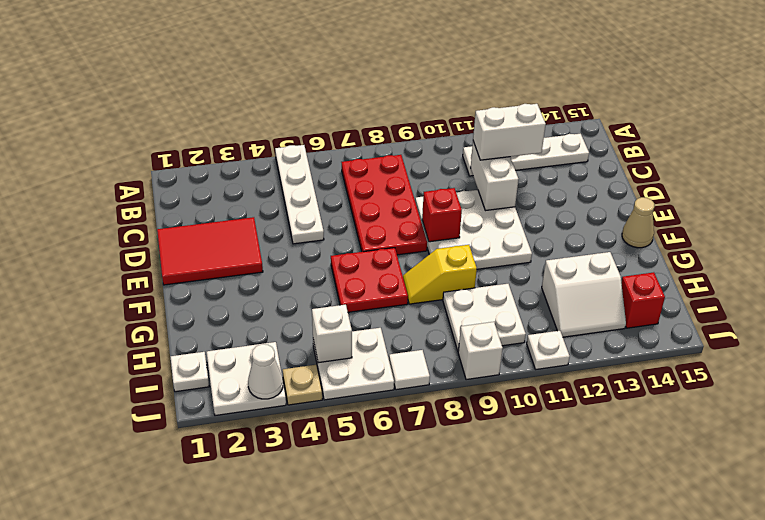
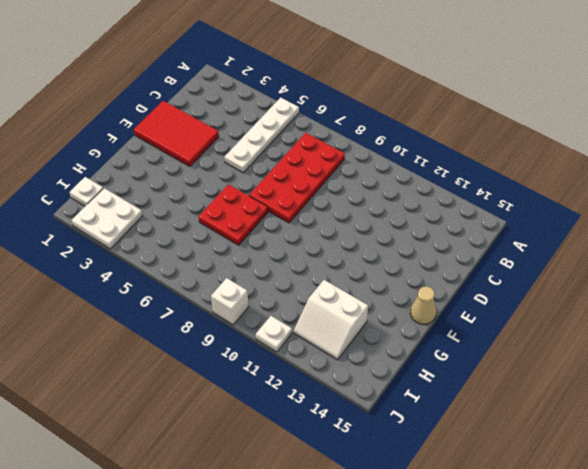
none -> white plate B11:B14 level 1
none -> white plate D9:F11 level 1
none -> yellow slope G8:G9 level 1 top 9

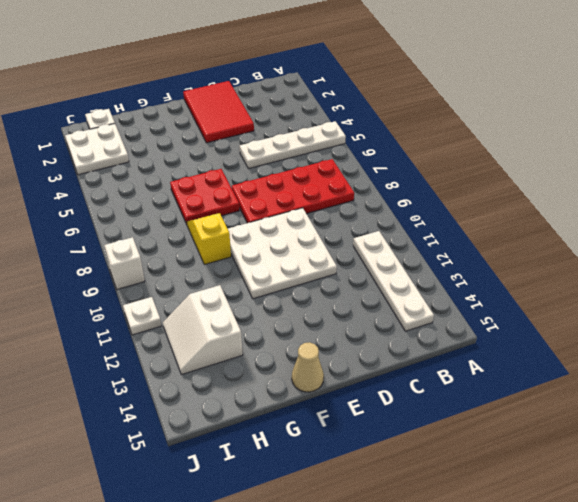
none -> white plate H9:I10 level 1
none -> white plate I5:J6 level 1
none -> red brick I14 level 1

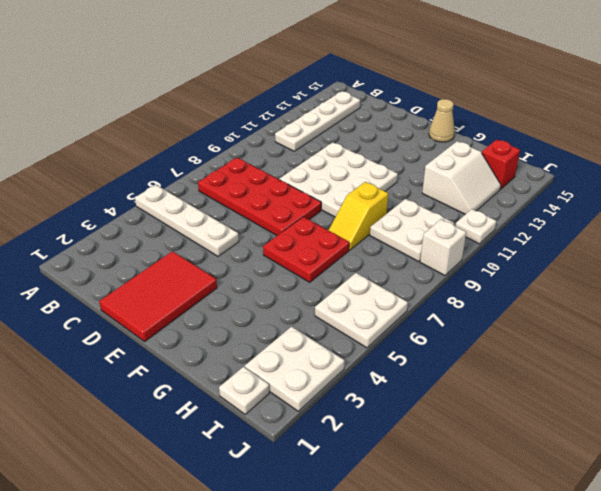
none -> tan plate J4 level 1
none -> white tile J7 level 1
none -> white brick C11:D11 level 2

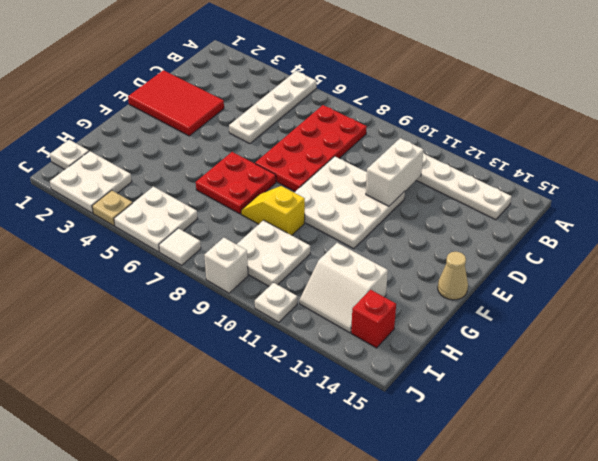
none -> red brick E9 level 2
none -> white brick I5 level 2
none -> white cone J3 level 2

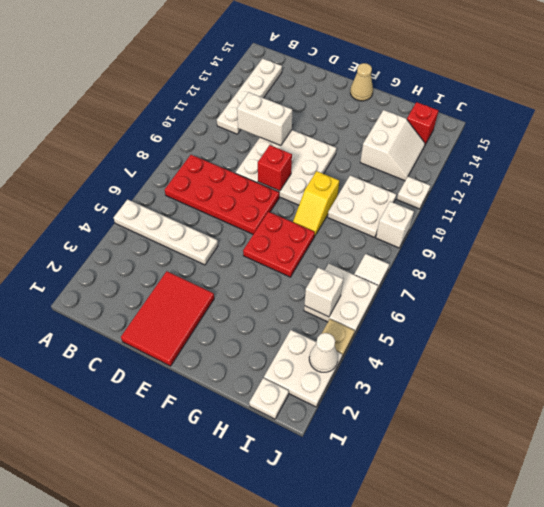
none -> white brick C11:C12 level 3

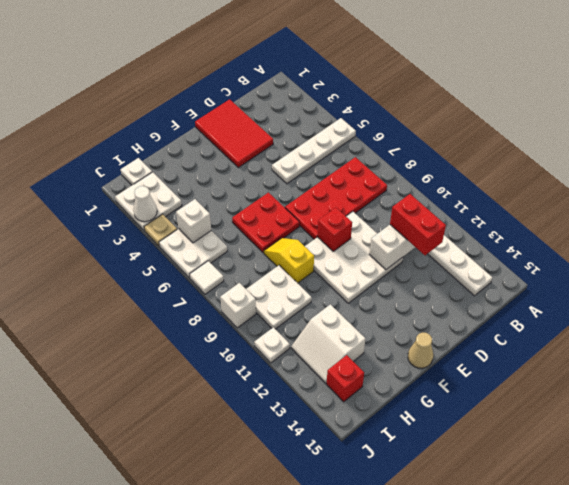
red brick C11:C12 level 3 -> white brick C11:C12 level 3

